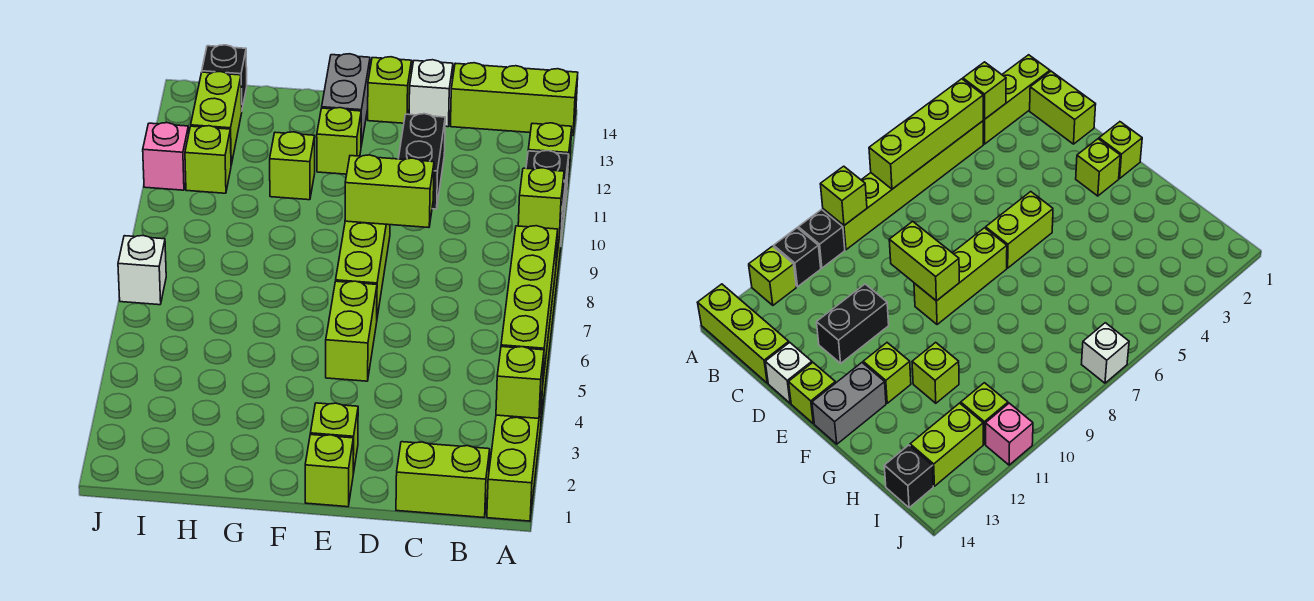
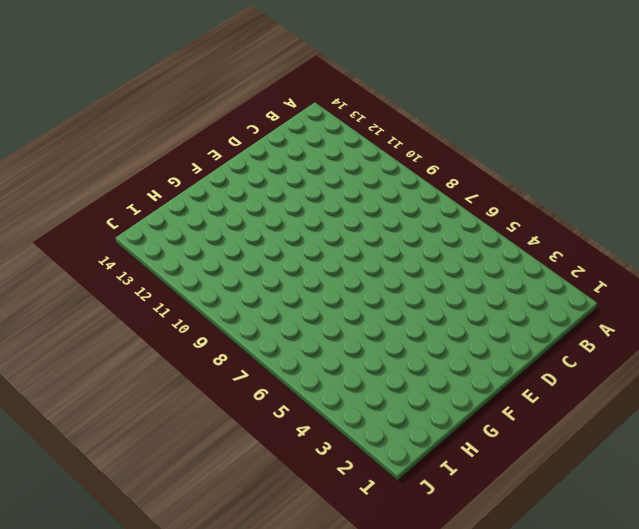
none -> lime brick A1:A3 level 1
none -> lime brick A4:A9 level 1
none -> black brick A10 level 1

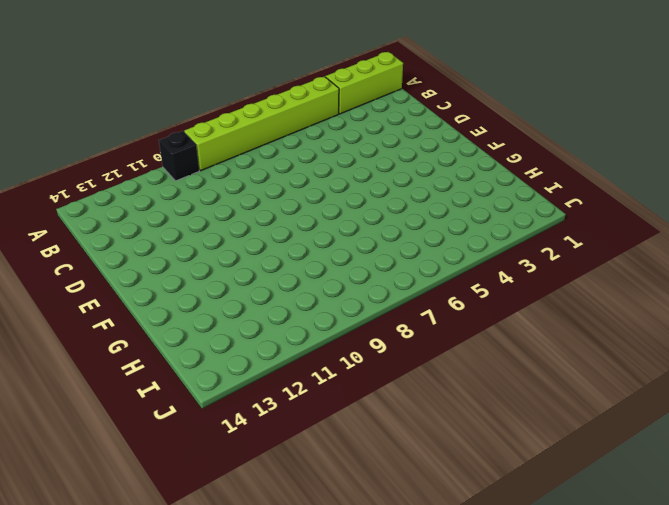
none -> black brick A11 level 1
none -> lime brick A12 level 1
none -> lime brick A14:C14 level 1

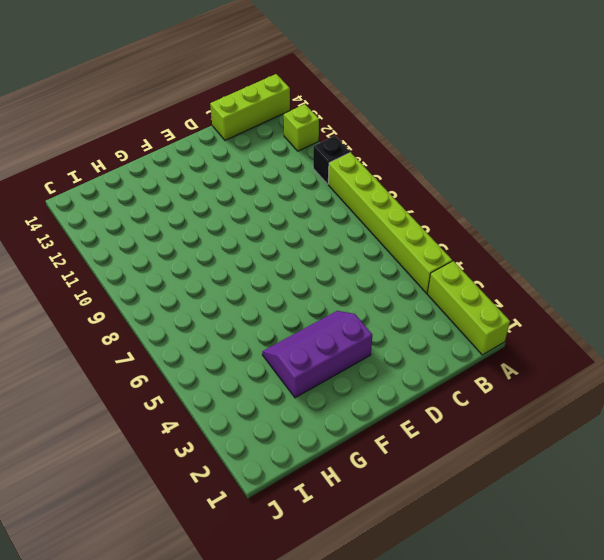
purple slope E3:G4 level 1 top 3 -> none
none -> black brick A11 level 1
none -> lime brick B1:C1 level 1
none -> black brick D11:D12 level 1

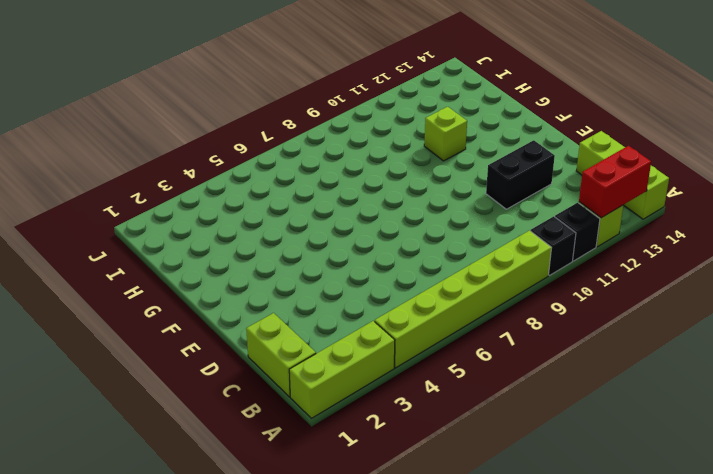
red brick A12:A13 level 2 -> none
none -> white brick D14 level 1
none -> lime brick E1 level 1
none -> lime brick E2 level 1

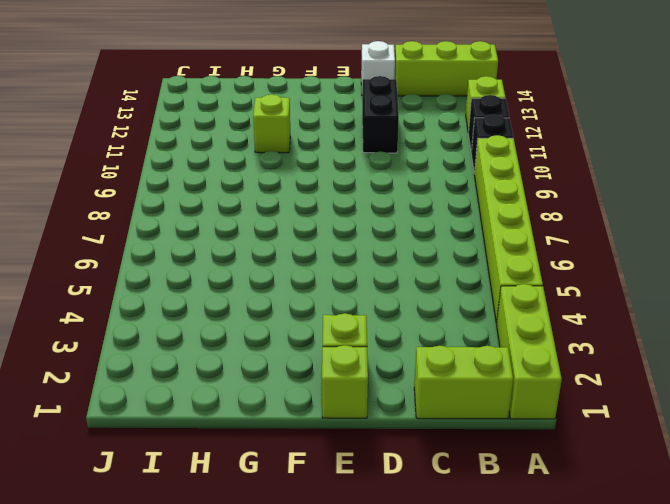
none -> lime brick E5:E6 level 1
none -> lime brick E7:E9 level 1
none -> lime brick E14 level 1

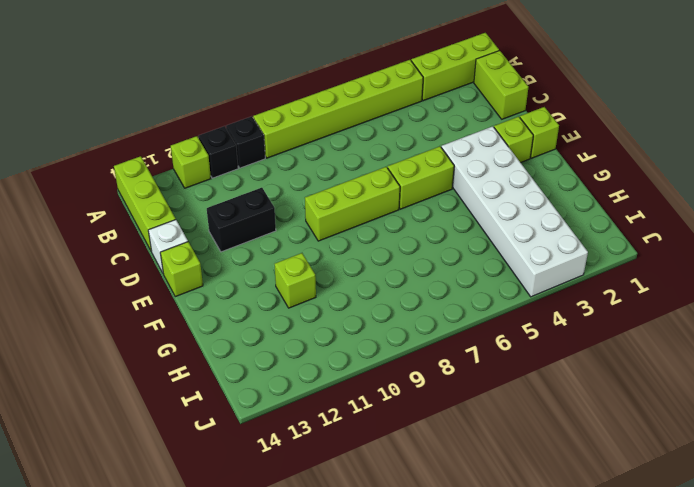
white brick E3:J4 level 1 -> none
none -> lime brick F12 level 1
none -> grey brick F13:F14 level 1
none -> lime brick I11 level 1

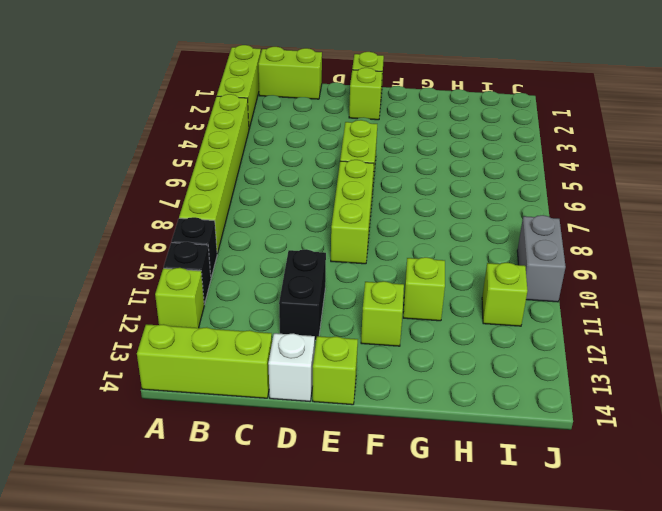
grey brick J9:J10 level 1 -> grey brick F13:F14 level 1
none -> lime brick I12:I13 level 1
none -> black brick I14 level 1
none -> white brick J7 level 1

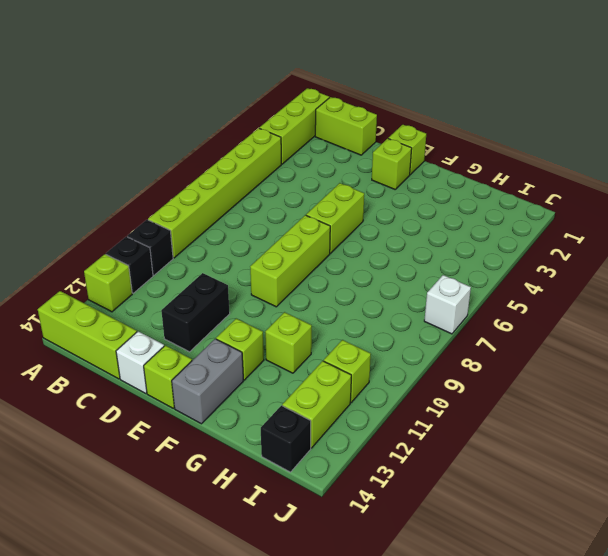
none -> pink brick J11 level 1
none -> lime brick A3 level 2
none -> lime brick A4:A7 level 2

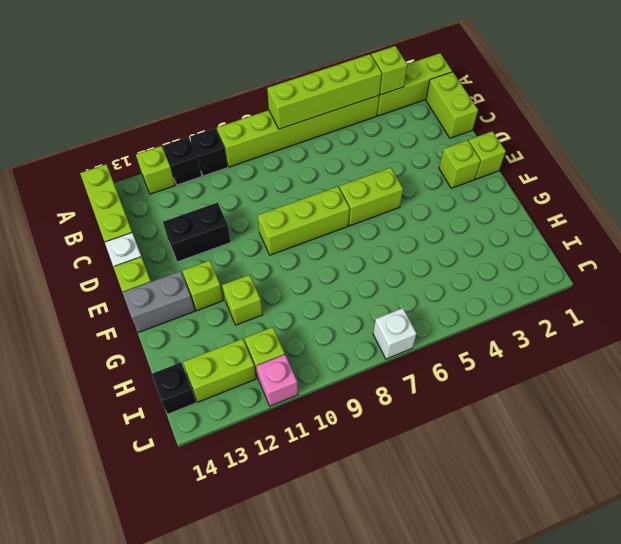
none -> lime brick A9 level 2
none -> lime brick D9:E9 level 2

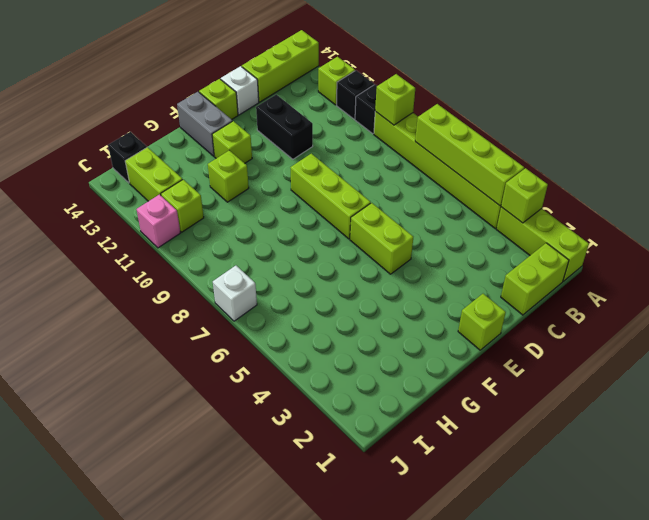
none -> lime brick E2 level 1
none -> lime brick D9:E9 level 2

